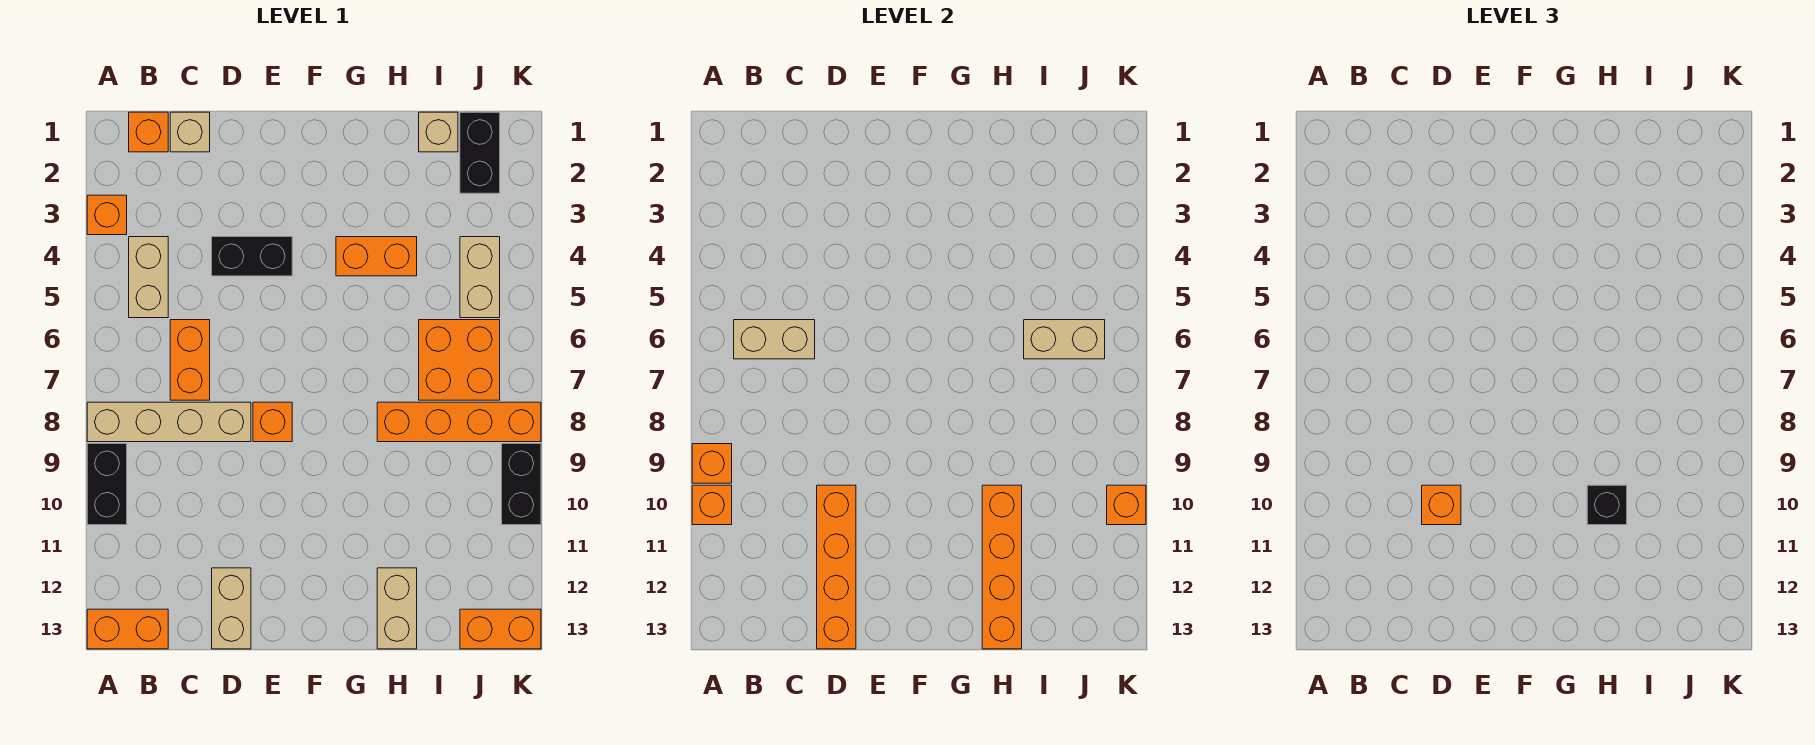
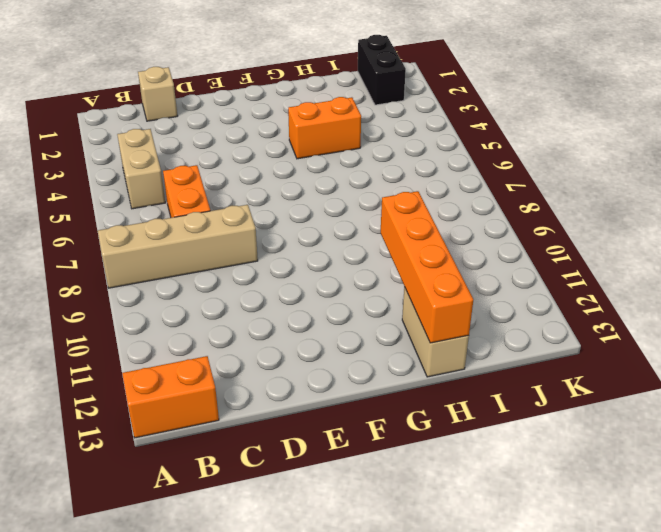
none -> orange brick A3 level 1
none -> black brick A9:A10 level 1
none -> orange brick B1 level 1

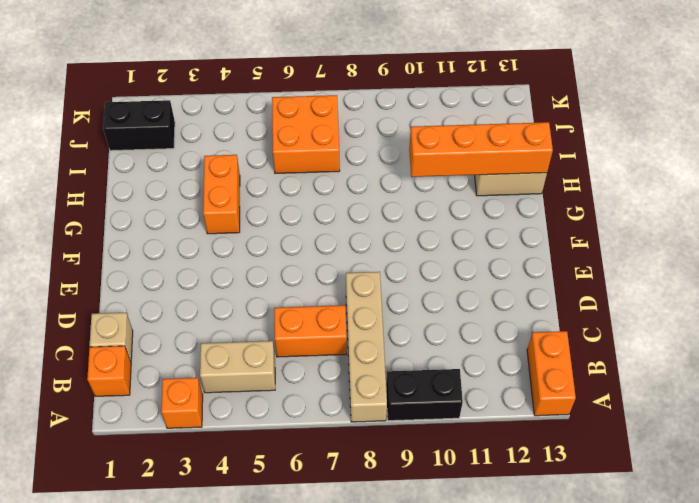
none -> black brick D4:E4 level 1
none -> tan brick D12:D13 level 1
none -> orange brick E8 level 1

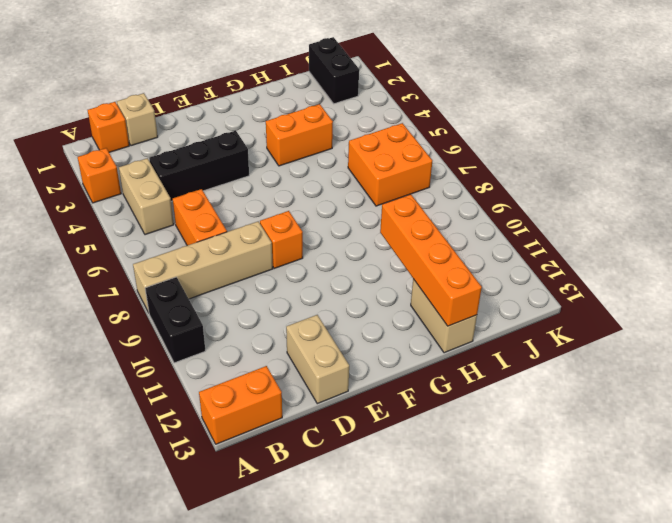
black brick C4:E4 level 1 -> black brick D4:E4 level 1
none -> orange brick H8:K8 level 1
none -> tan brick I1 level 1
none -> tan brick J4:J5 level 1

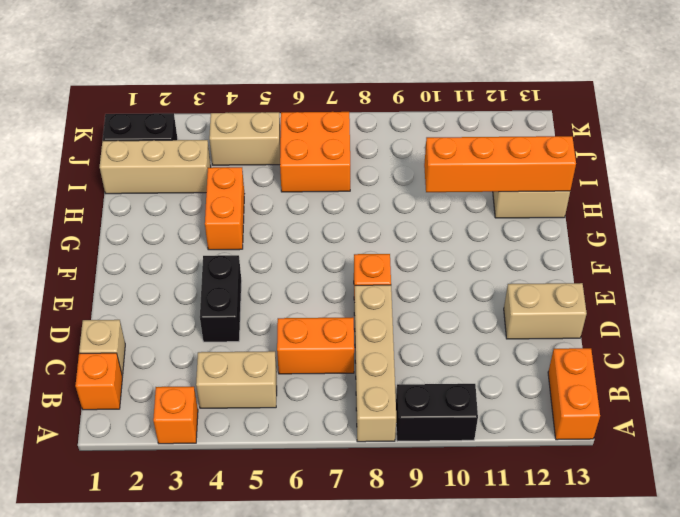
tan brick I1:I3 level 1 -> tan brick I1 level 1
none -> orange brick H8:K8 level 1
none -> orange brick J13:K13 level 1
none -> black brick K9:K10 level 1

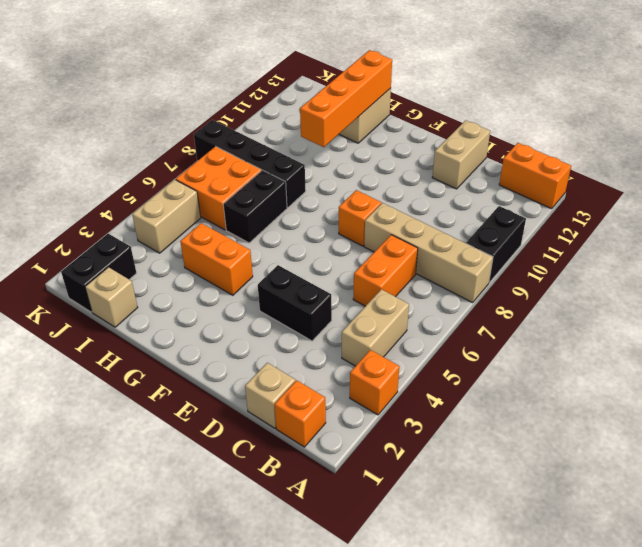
black brick H6:H7 level 1 -> black brick K9:K10 level 1
black brick H8:K8 level 1 -> orange brick H8:K8 level 1
none -> orange brick J13:K13 level 1
none -> orange brick A9 level 2
none -> orange brick A10 level 2

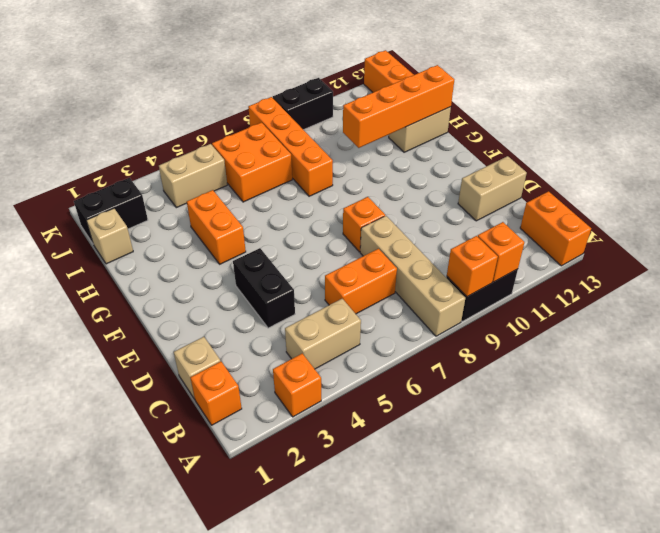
none -> tan brick B6:C6 level 2
none -> orange brick D10:D13 level 2
none -> tan brick I6:J6 level 2

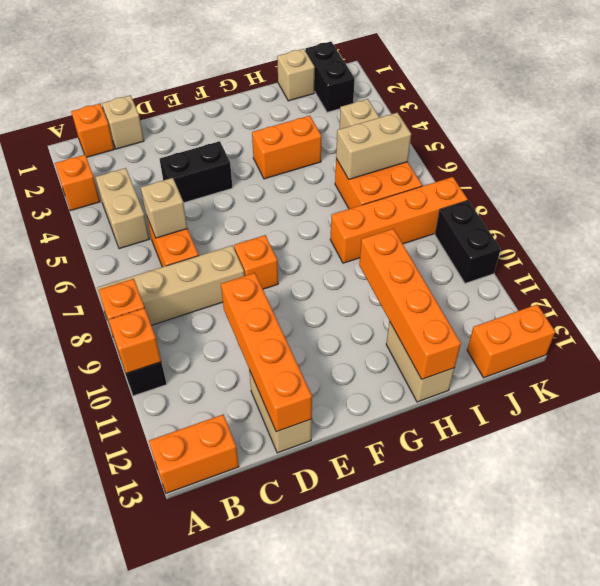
tan brick C6 level 2 -> tan brick B6:C6 level 2
none -> orange brick K10 level 2
none -> orange brick D10 level 3
none -> black brick H10 level 3

